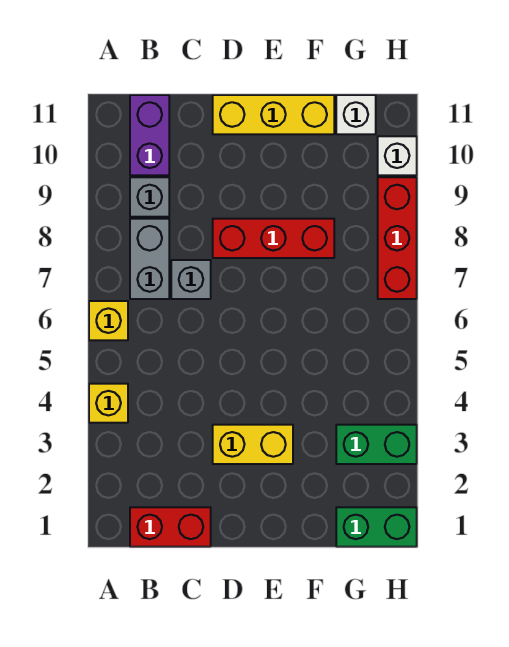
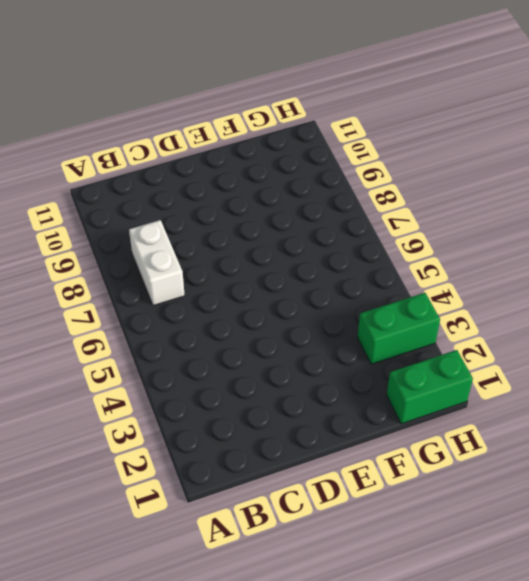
white brick B7:B8 level 1 -> grey brick B7:B8 level 1
none -> yellow brick A4 level 1
none -> yellow brick A6 level 1
none -> red brick B1:C1 level 1

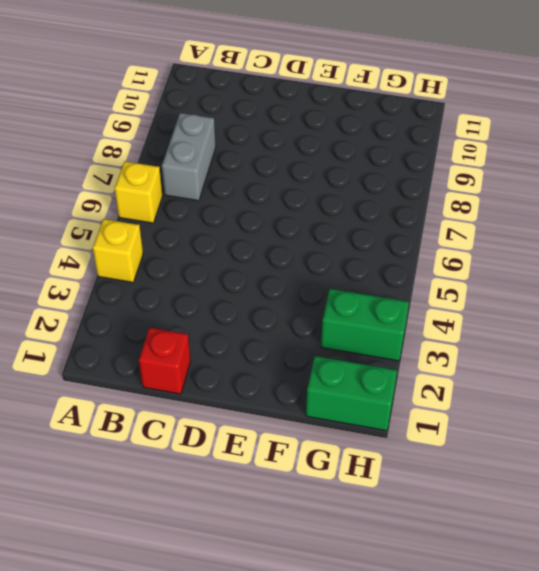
red brick C1 level 1 -> red brick B1:C1 level 1
none -> grey brick B9 level 1
none -> purple brick B10:B11 level 1
none -> grey brick C7 level 1

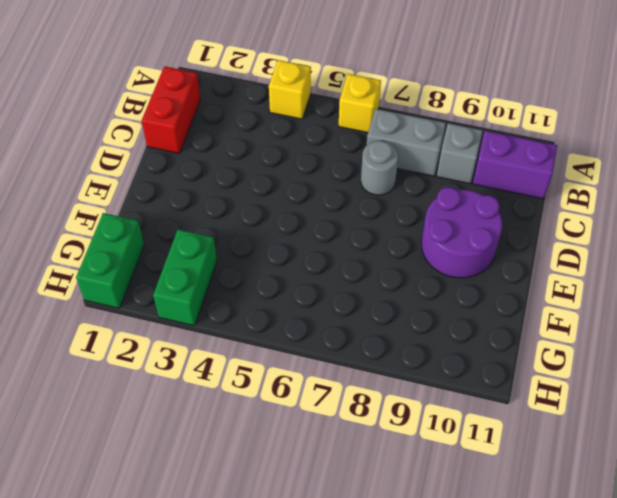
grey round brick C7 level 1 -> grey brick C7 level 1
purple round brick D9:E10 level 1 -> none
none -> yellow brick D3:E3 level 1
none -> red brick D8:F8 level 1
none -> yellow brick D11:F11 level 1

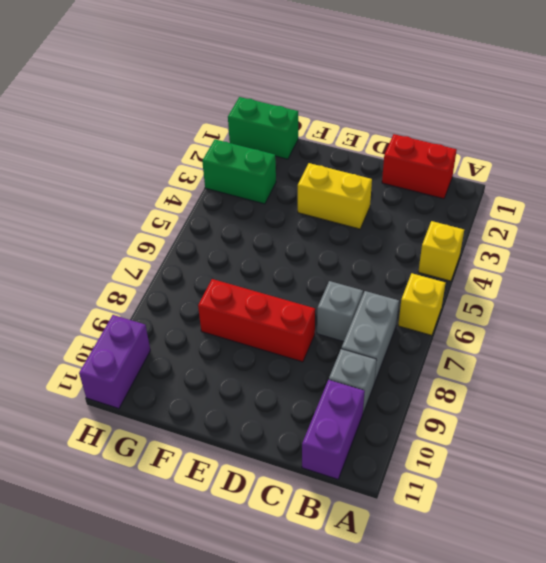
purple brick H10:H11 level 1 -> white brick H10 level 1
none -> yellow brick D11:F11 level 1
none -> white brick G11 level 1
none -> red brick H7:H9 level 1

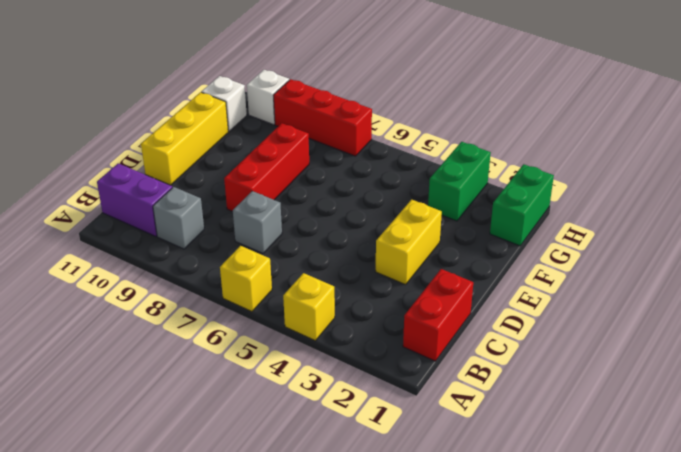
none -> grey brick B7:B8 level 1

